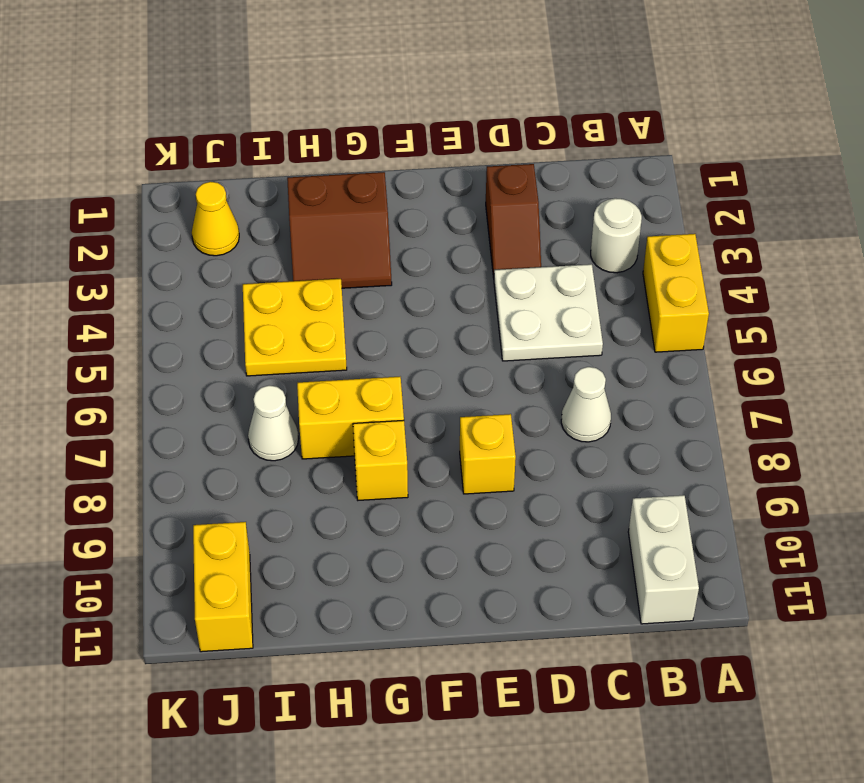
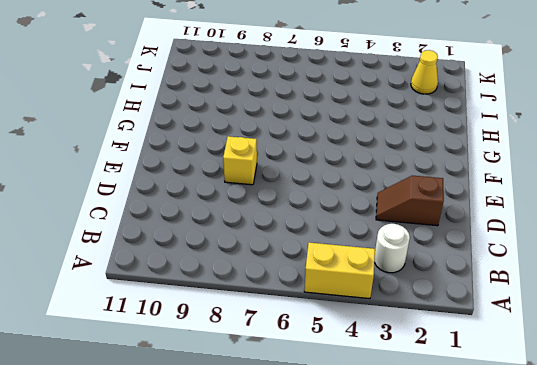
none -> white brick B10:B11 level 1
none -> white plate C4:D5 level 1
none -> white cone C7 level 1

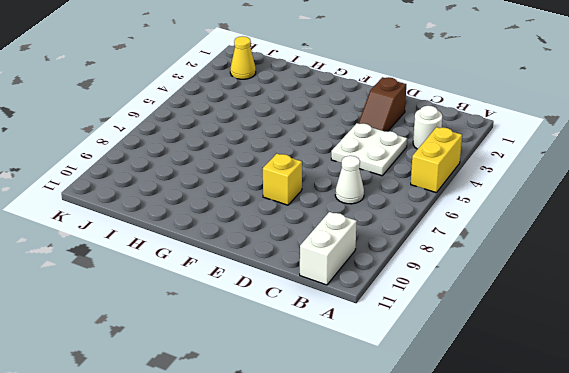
none -> brown slope G2:H3 level 1 top 2
none -> yellow brick G7:H7 level 1
none -> yellow brick G8 level 1

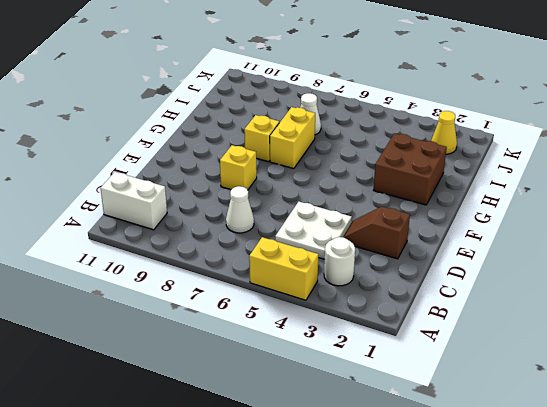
brown brick G2:H3 level 1 -> brown slope G2:H3 level 1 top 2
none -> yellow plate H4:I5 level 1
none -> yellow brick J10:J11 level 1

